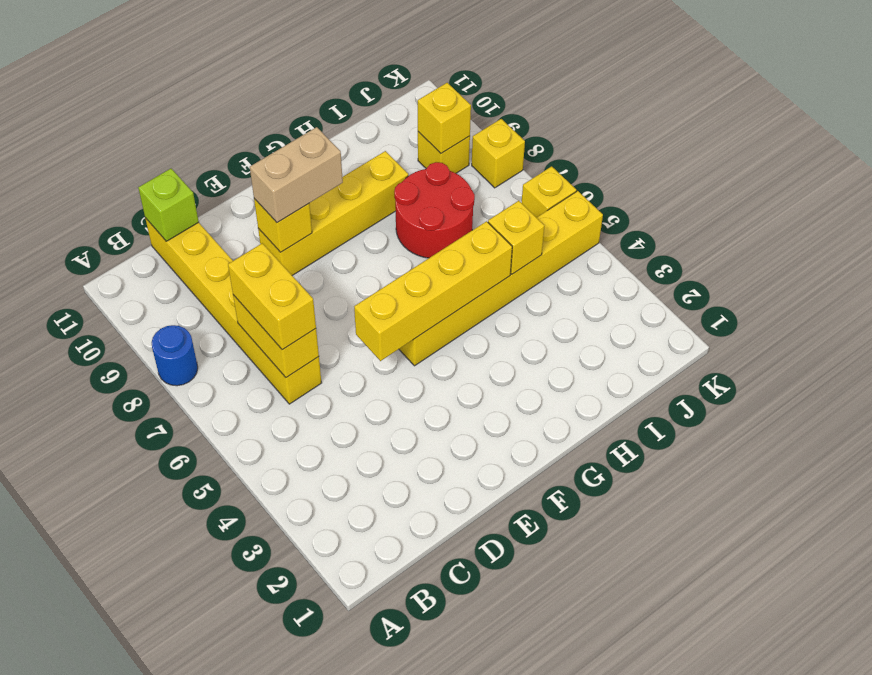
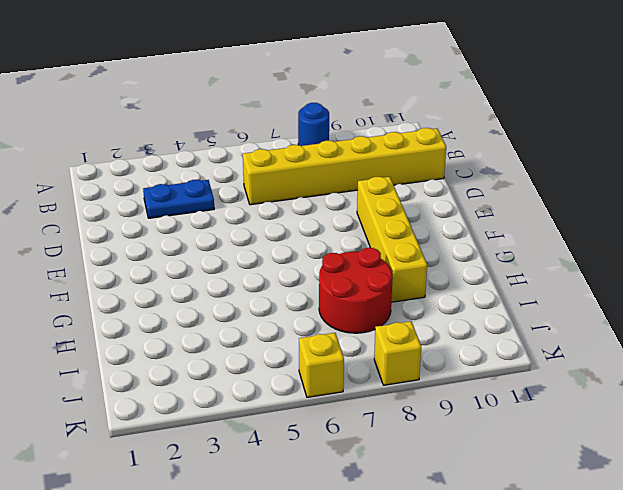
blue plate C3:C4 level 1 -> none
none -> yellow brick F5:K5 level 1
none -> yellow brick J9 level 1
none -> yellow brick C6:C7 level 2

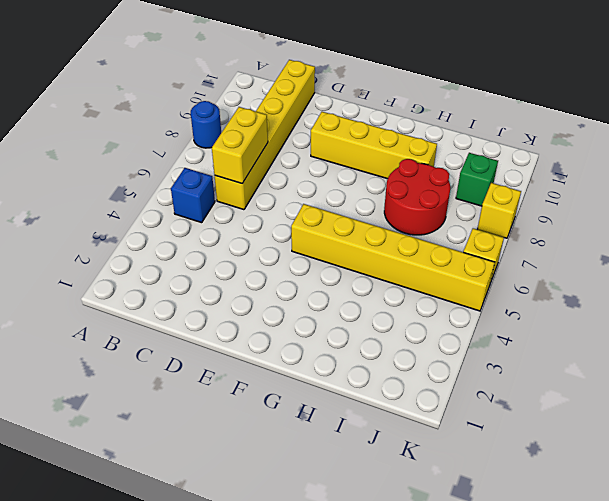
blue brick B5 level 1 -> none
green brick J9 level 1 -> yellow brick J9 level 1
none -> lime brick C11 level 2
none -> yellow brick E5:H5 level 2
none -> yellow brick E9 level 2

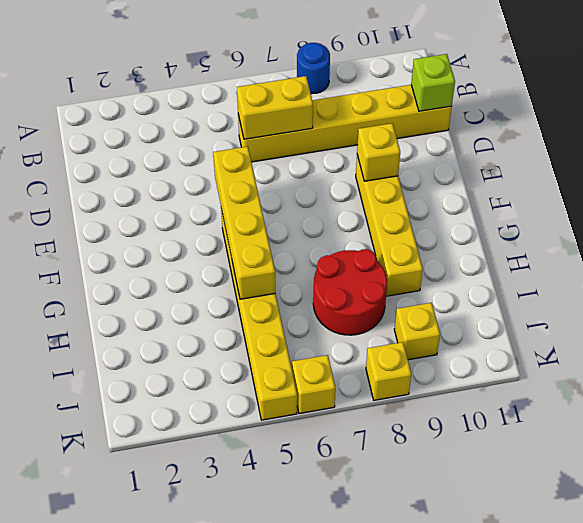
none -> yellow brick I5 level 2
none -> yellow brick J9 level 2
none -> yellow brick C6:C7 level 3

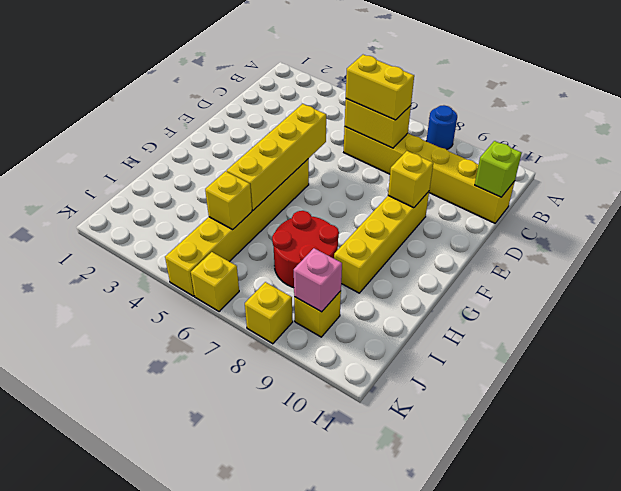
pink brick J9 level 2 -> yellow brick J9 level 2
none -> tan brick E9:F9 level 3

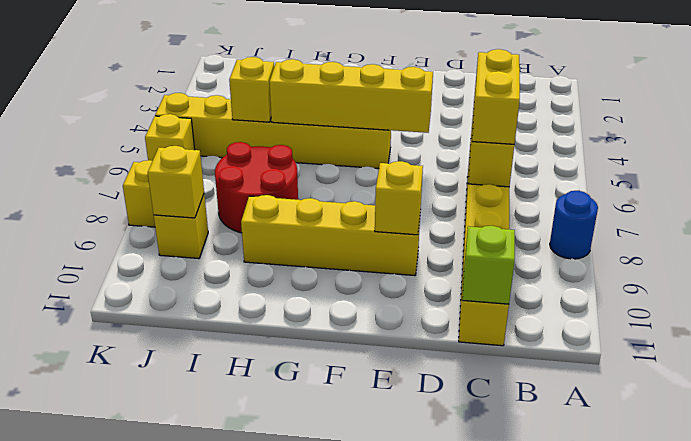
none -> tan brick E9:F9 level 3

